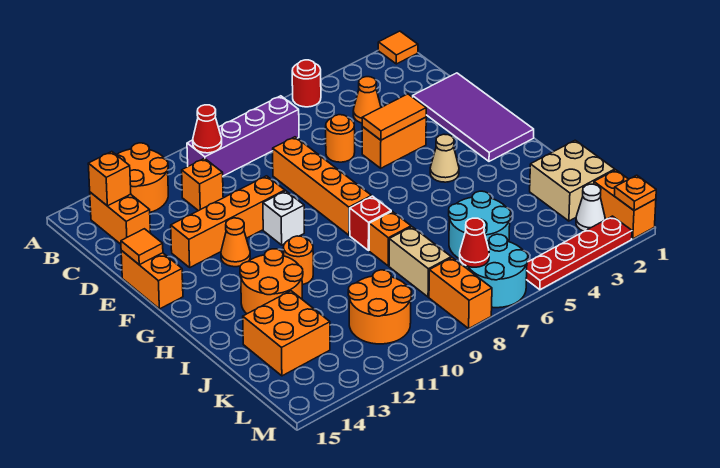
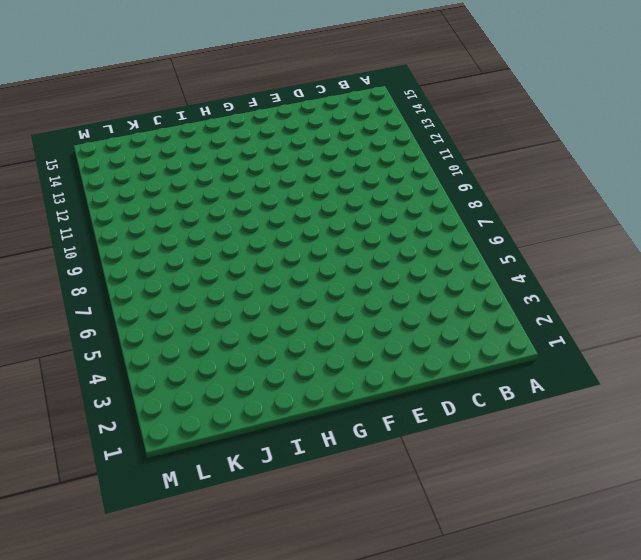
none -> orange tile A1 level 1
none -> red round brick A5 level 1
none -> orange round brick A12:B13 level 1
none -> purple brick B7:B10 level 1

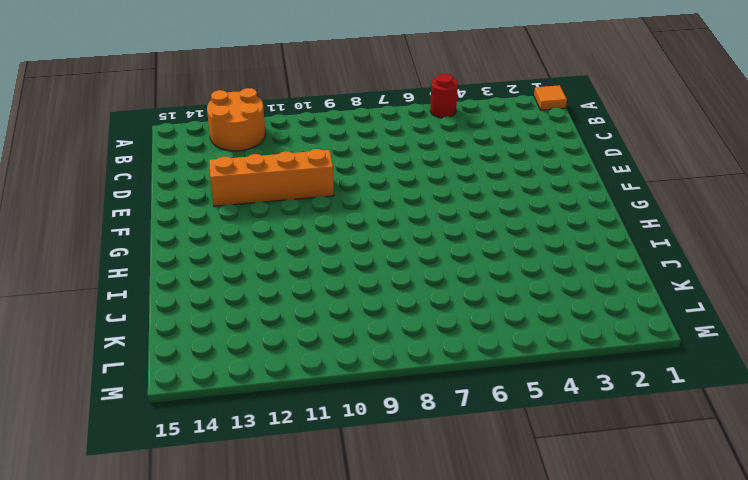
none -> purple brick B7:B10 level 1
none -> orange brick B14:C14 level 1
none -> orange cone C4 level 1
none -> orange brick C11 level 1

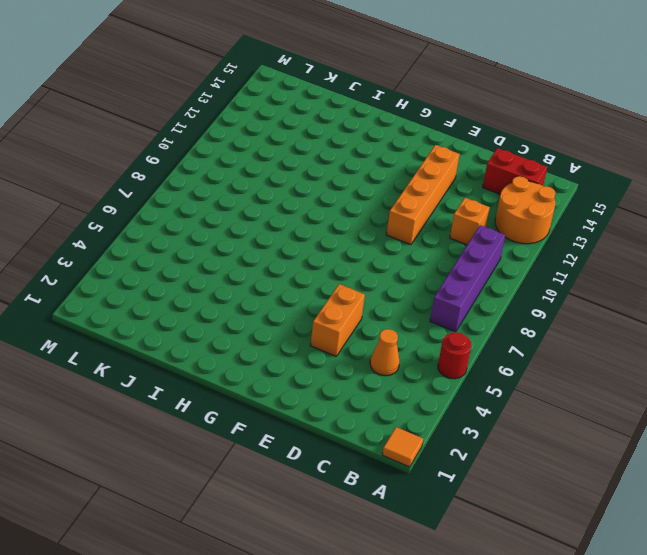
red brick B14:C14 level 1 -> orange brick B14:C14 level 1
none -> purple tile D1:G2 level 1
none -> orange round brick D6 level 1
none -> orange brick D8:G8 level 1
none -> orange brick E15:F15 level 1

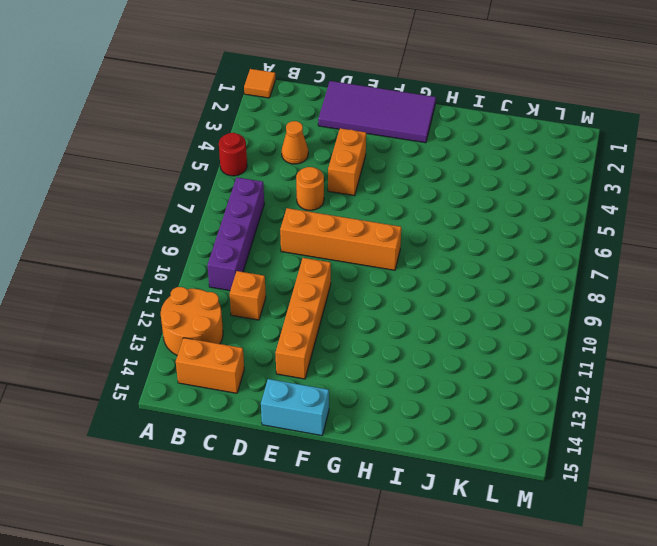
cyan brick E15:F15 level 1 -> orange brick E15:F15 level 1
none -> white brick F10 level 1
none -> orange cone F12 level 1
none -> tan cone G4 level 1
none -> red brick H8 level 1

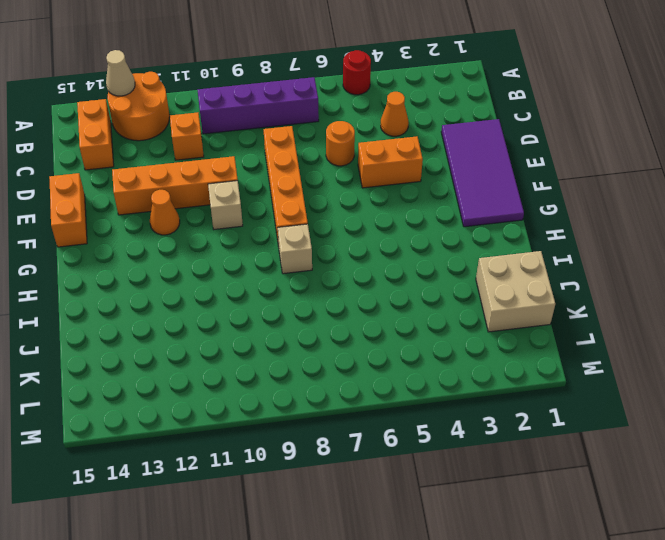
tan cone A13 level 2 -> tan cone G4 level 1
tan brick F10 level 1 -> white brick F10 level 1
tan brick H8 level 1 -> red brick H8 level 1
none -> orange tile A1 level 1
none -> orange round brick H11 level 1
none -> orange round brick H12:I13 level 1
none -> orange brick I8 level 1

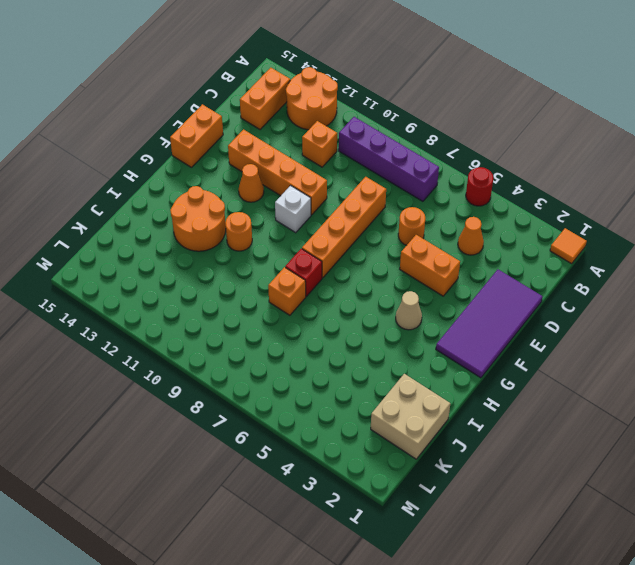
none -> cyan round brick J5:K6 level 1
none -> tan brick J8:K8 level 1
none -> orange brick J13:K14 level 1
none -> orange round brick K10:L11 level 1

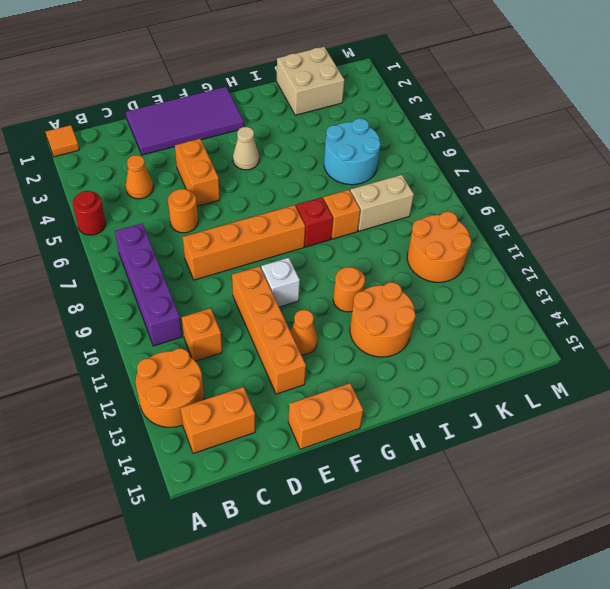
none -> orange brick J13:K14 level 1
none -> orange brick L1:M1 level 1
none -> white cone L2 level 1
none -> cyan round brick L6:M7 level 1

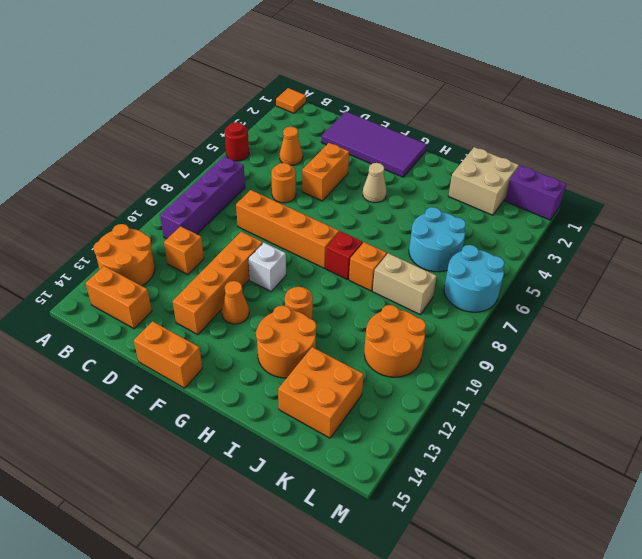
purple brick L1:M1 level 1 -> orange brick L1:M1 level 1
none -> white cone L2 level 1
none -> orange brick L8:M8 level 1
none -> red plate M2:M5 level 1
none -> red cone B10 level 2

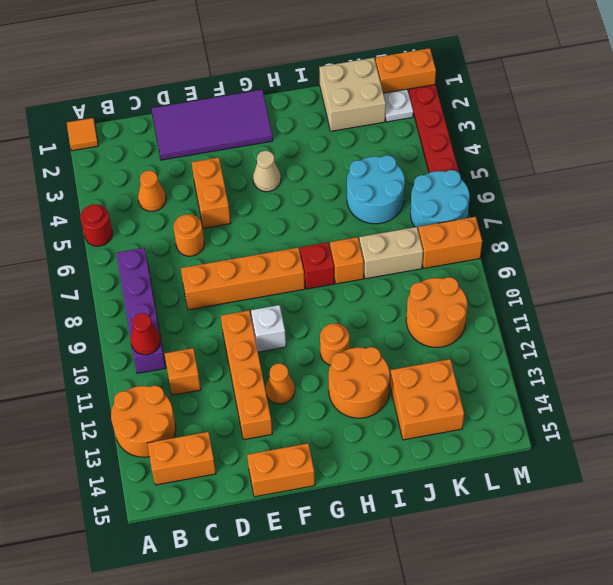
white plate L2 level 1 -> white cone L2 level 1
none -> orange brick B14 level 2
none -> orange tile E4:E5 level 2
none -> orange tile E15 level 2
none -> red cone L7 level 2

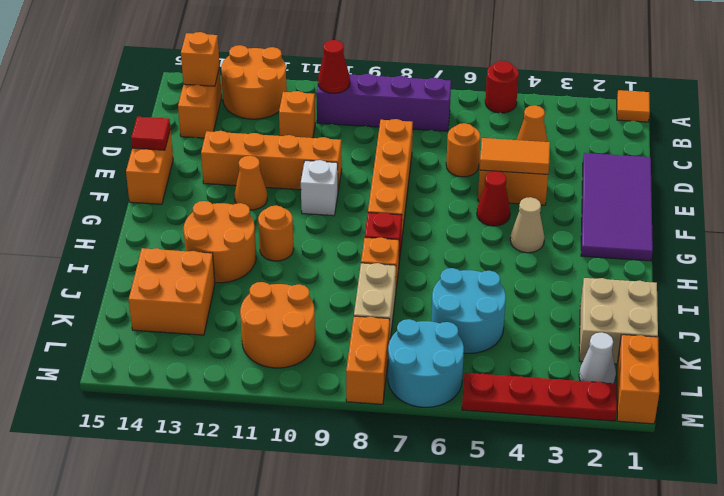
red tile E15 level 2 -> orange tile E15 level 2
red cone F5 level 1 -> red cone L7 level 2
none -> orange plate M1 level 2

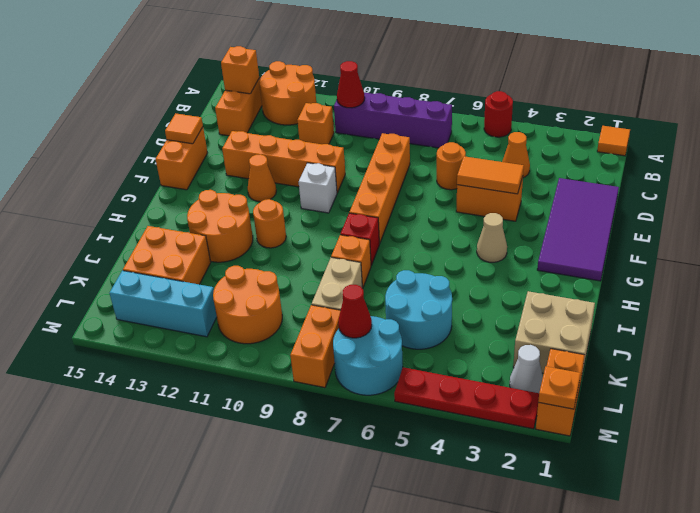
cyan brick L12:L14 level 1 -> none

